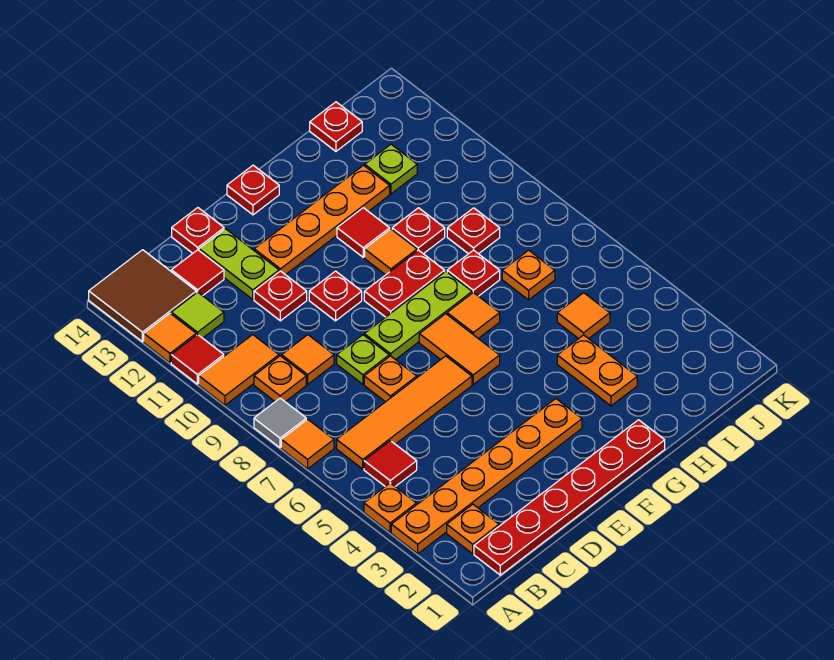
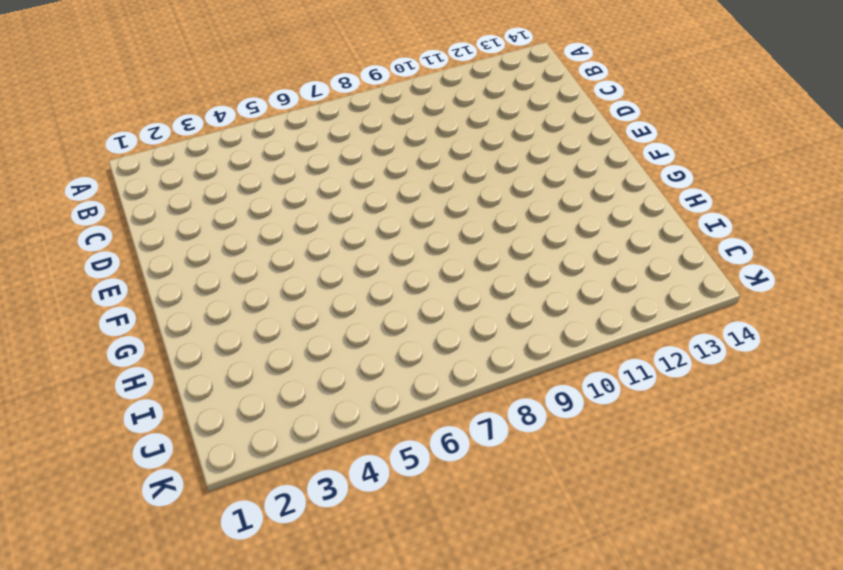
none -> orange plate A3:F3 level 1
none -> orange plate A4 level 1
none -> orange tile A7 level 1
none -> grey tile A8 level 1

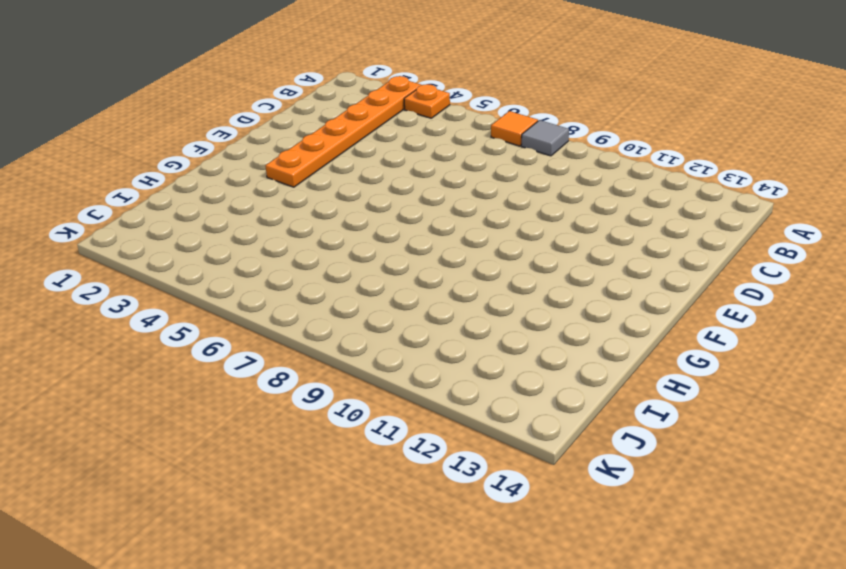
none -> orange tile A10:B10 level 1
none -> red tile A11 level 1
none -> orange tile A12 level 1
none -> brown tile A13:B14 level 1

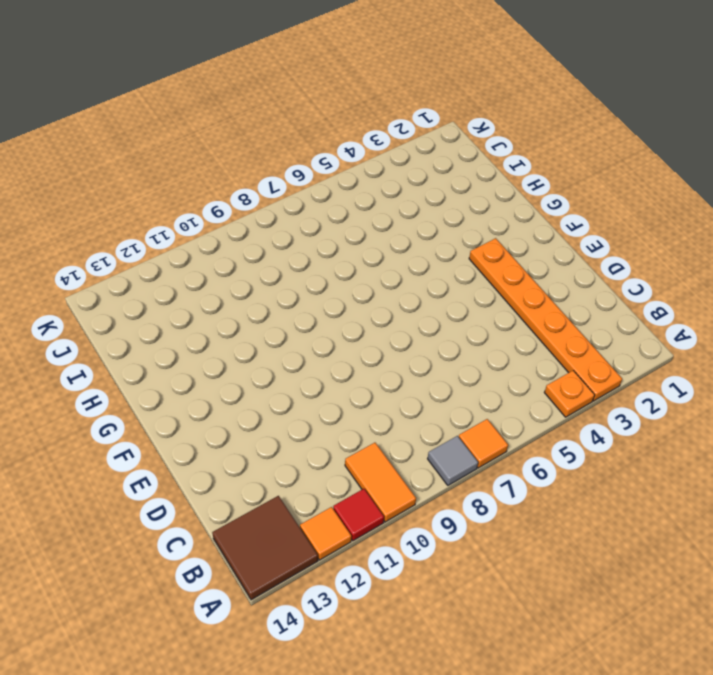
none -> red plate B1:G1 level 1
none -> orange plate B2 level 1
none -> red tile B5 level 1
none -> orange tile B6:E6 level 1

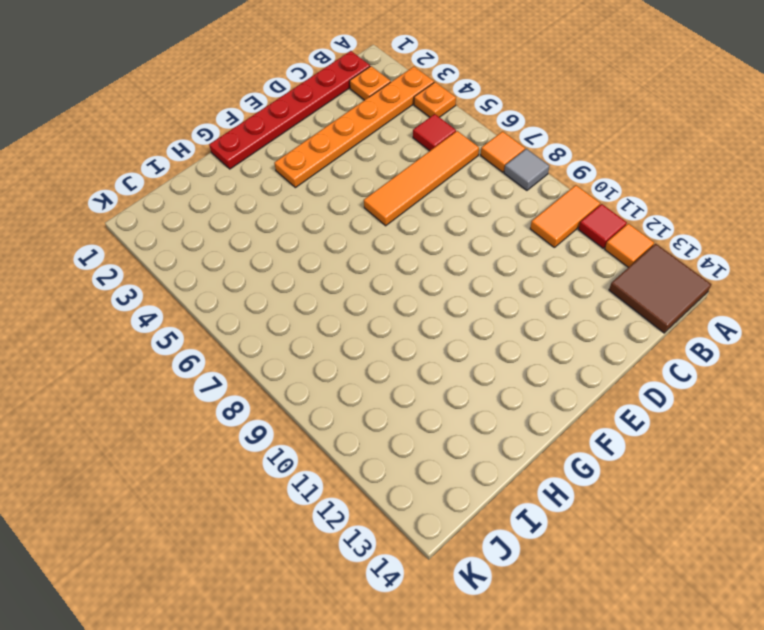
none -> orange plate B9 level 1
none -> lime tile B12 level 1
none -> orange tile C9 level 1
none -> red tile C13 level 1

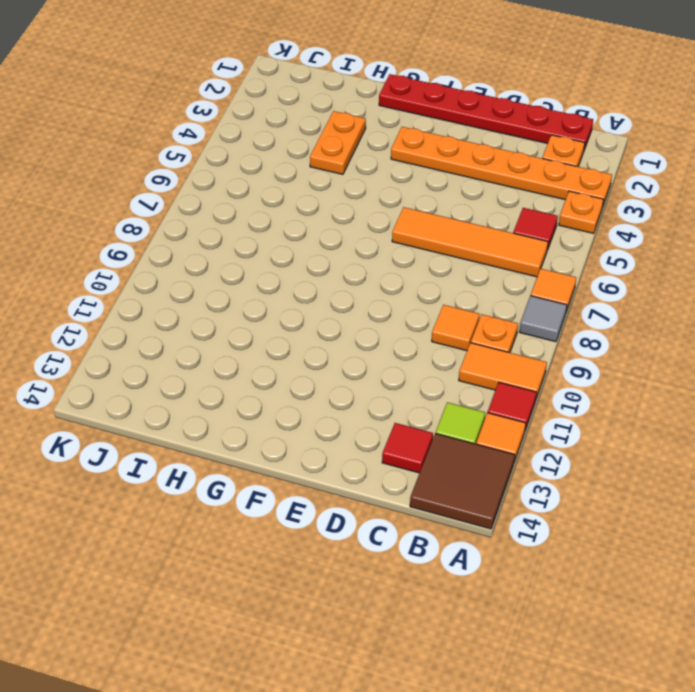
none -> orange plate D7 level 1
none -> lime plate D8 level 1
none -> red plate D11 level 1
none -> lime plate D12:D13 level 1

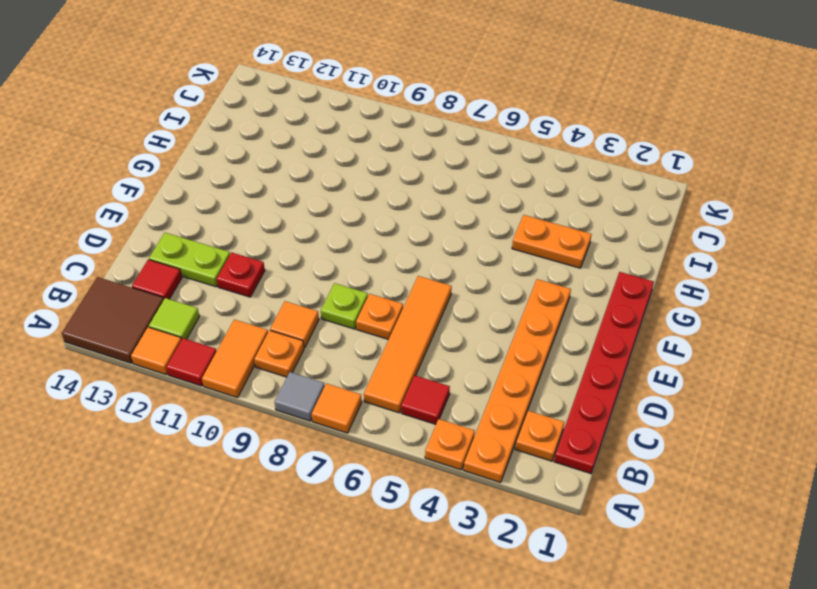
none -> red plate D14 level 1
none -> lime plate E8:G8 level 1
none -> red plate E10 level 1
none -> orange plate E12:H12 level 1

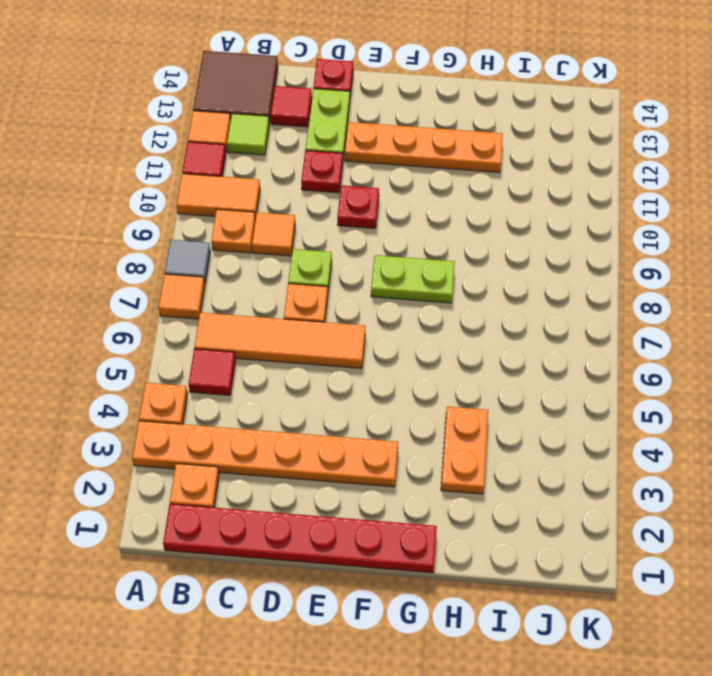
lime plate F8:G8 level 1 -> lime plate E8:G8 level 1
none -> orange tile F6:F7 level 1
none -> red plate F9:G9 level 1
none -> red plate F14 level 1
none -> orange tile G7 level 1

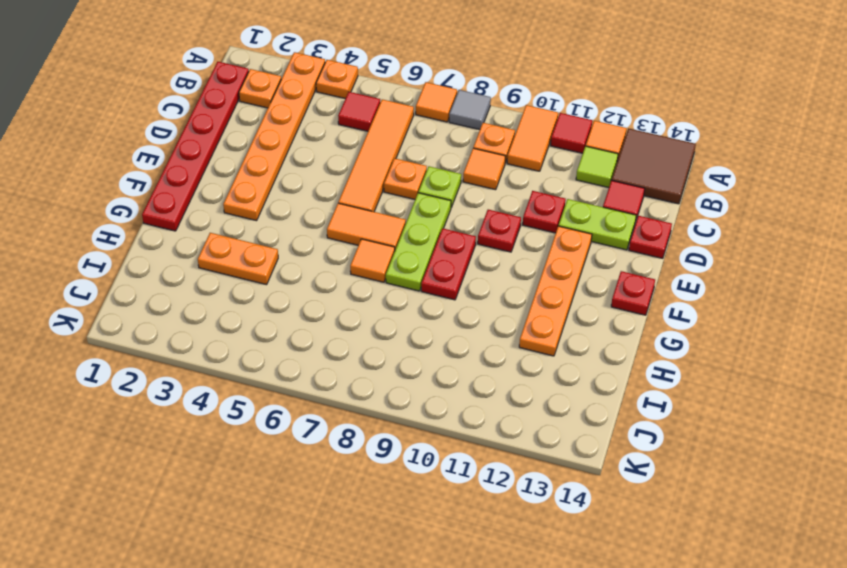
none -> orange tile G10 level 1
none -> red tile G11 level 1
none -> red plate H8 level 1
none -> red plate H10 level 1

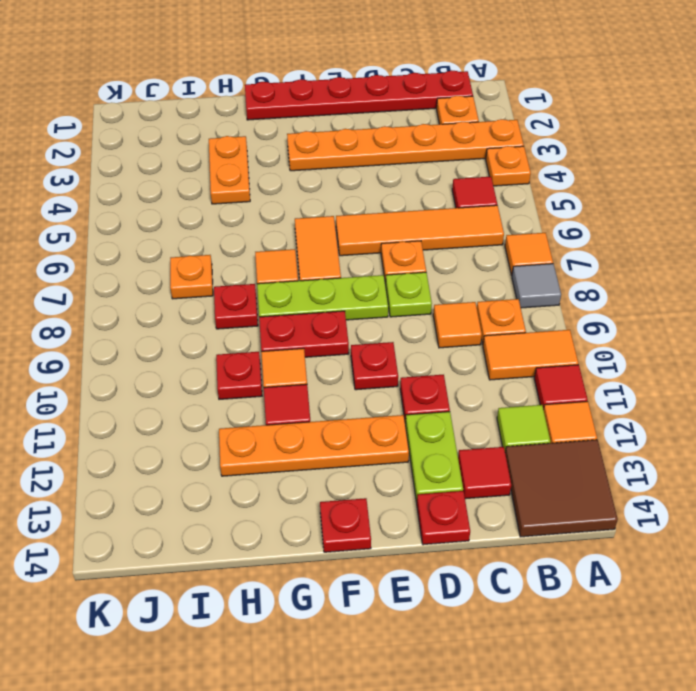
none -> orange tile I5 level 1
none -> red plate I9 level 1
none -> lime plate I12 level 1
none -> red plate I14 level 1

